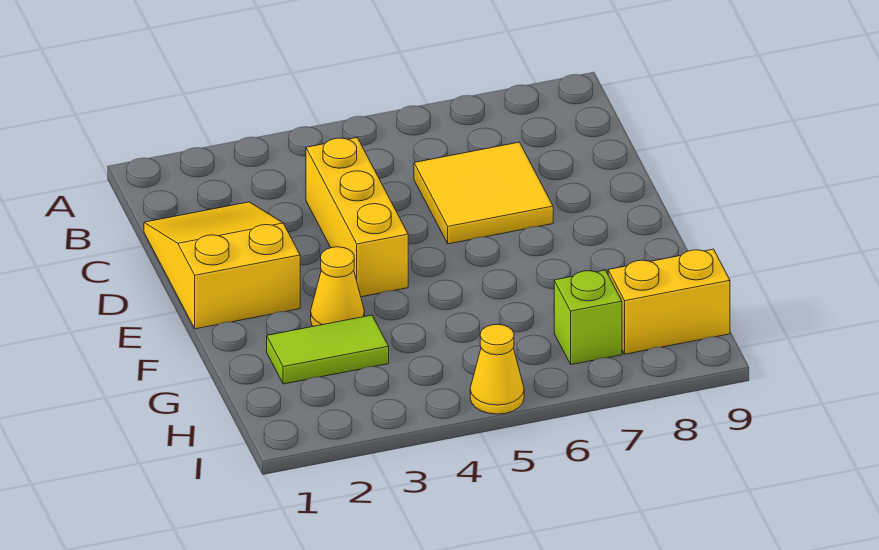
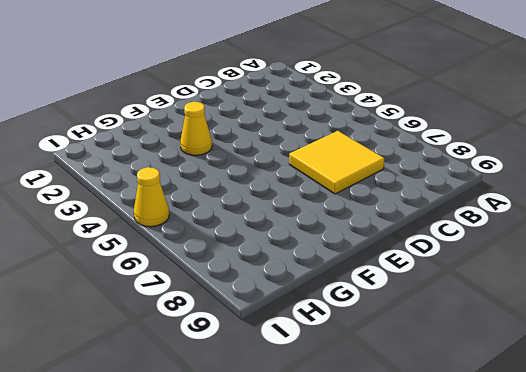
none -> yellow slope C1:E2 level 1 top E
none -> yellow brick C4:E4 level 1

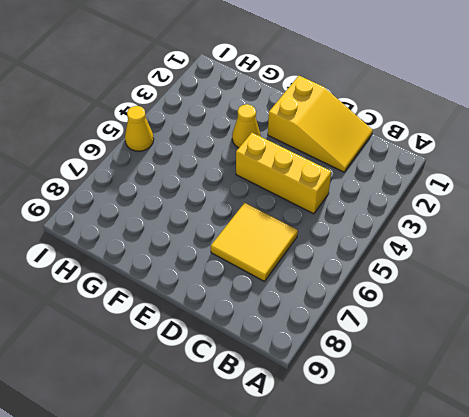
none -> lime tile G2:G3 level 1
none -> lime brick H7 level 1

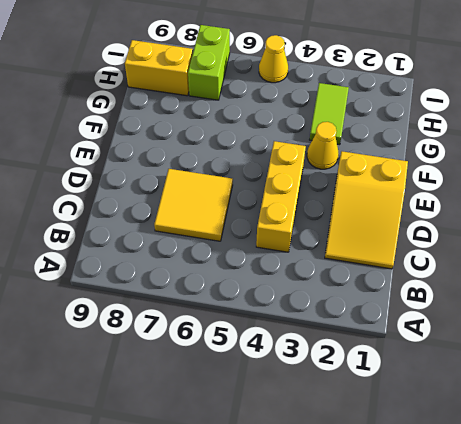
lime tile G3:H3 level 1 -> lime tile G2:G3 level 1
lime brick H7:I7 level 1 -> lime brick H7 level 1

